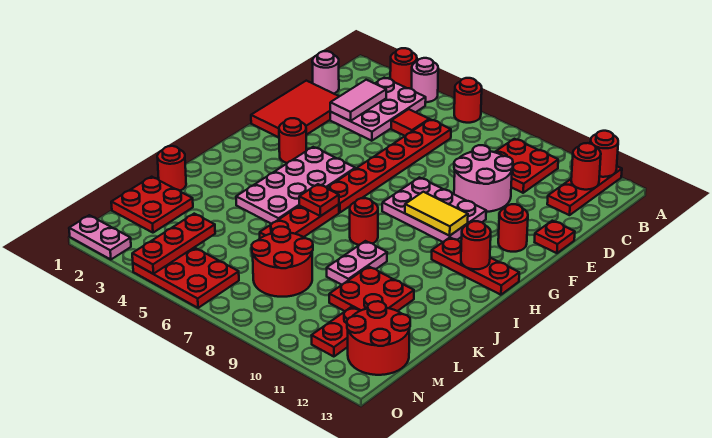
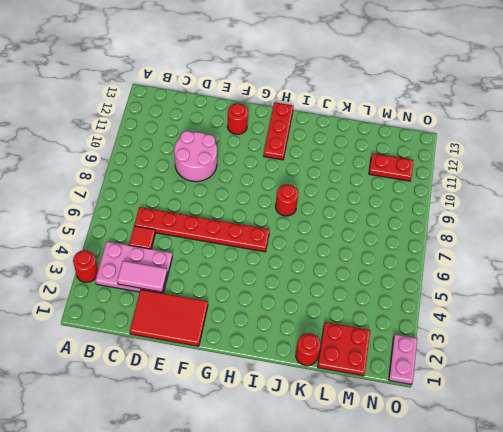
none -> pink round brick A4 level 1
none -> red round brick A6 level 1
none -> red plate A12:C12 level 1
none -> red plate B9:C10 level 1

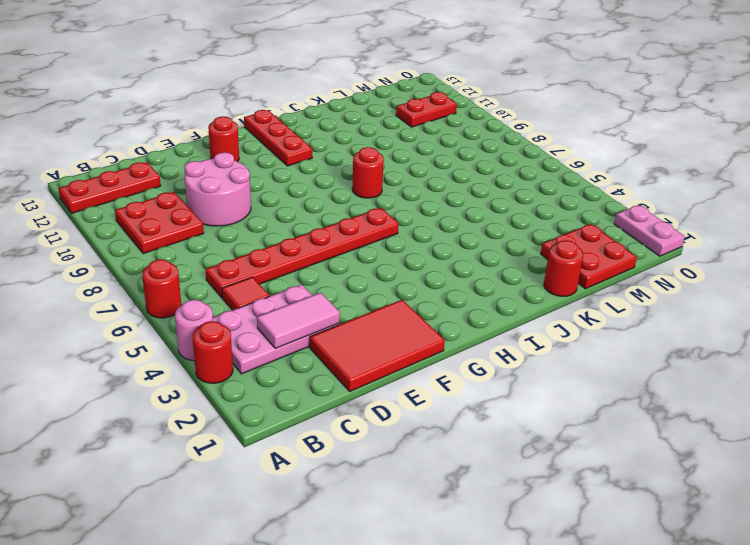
none -> pink round brick C1 level 1
none -> red plate E13 level 1
none -> pink plate F8:G10 level 1
none -> red round brick G3 level 1

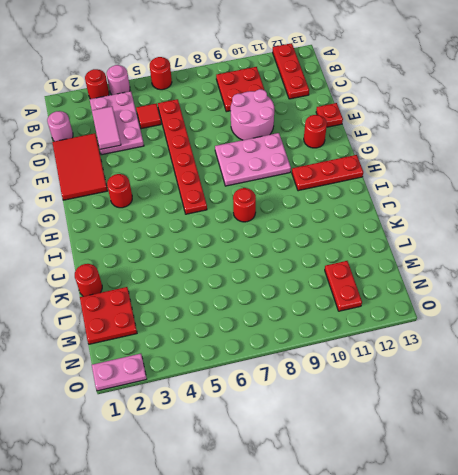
none -> pink plate G4:J5 level 1
none -> red plate I6:K6 level 1
none -> pink plate J9:K9 level 1
none -> red plate K10:L11 level 1

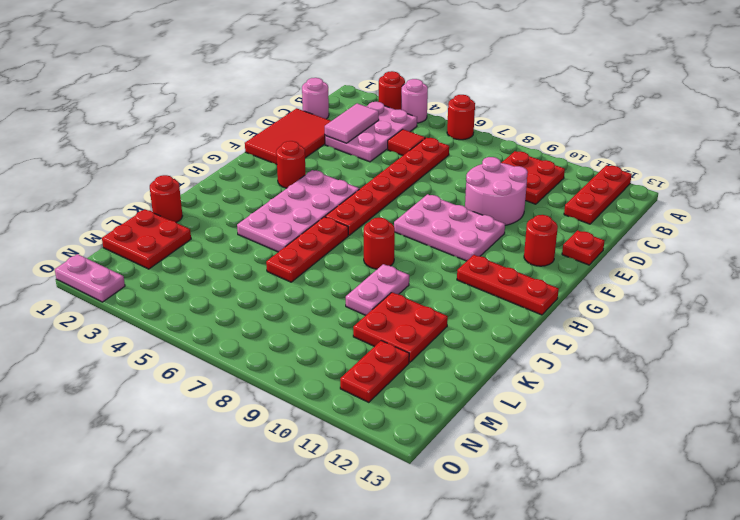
none -> red round brick L7:M8 level 1
none -> red round brick M12:N13 level 1
none -> red plate N4:O6 level 1
none -> red round brick A12 level 2

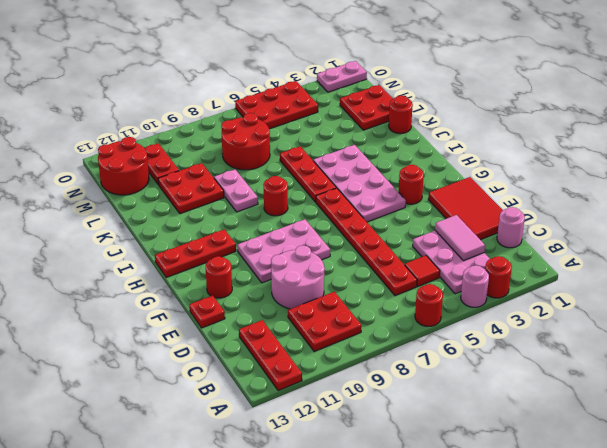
none -> red round brick A12 level 2
none -> red round brick B12 level 2
none -> yellow tile G9:G10 level 2
none -> red round brick H12 level 2

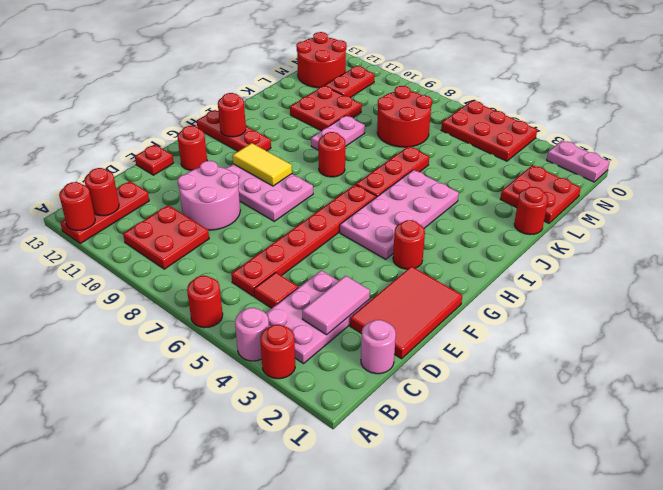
none -> red plate I6 level 2
none -> red plate M4:O4 level 2

